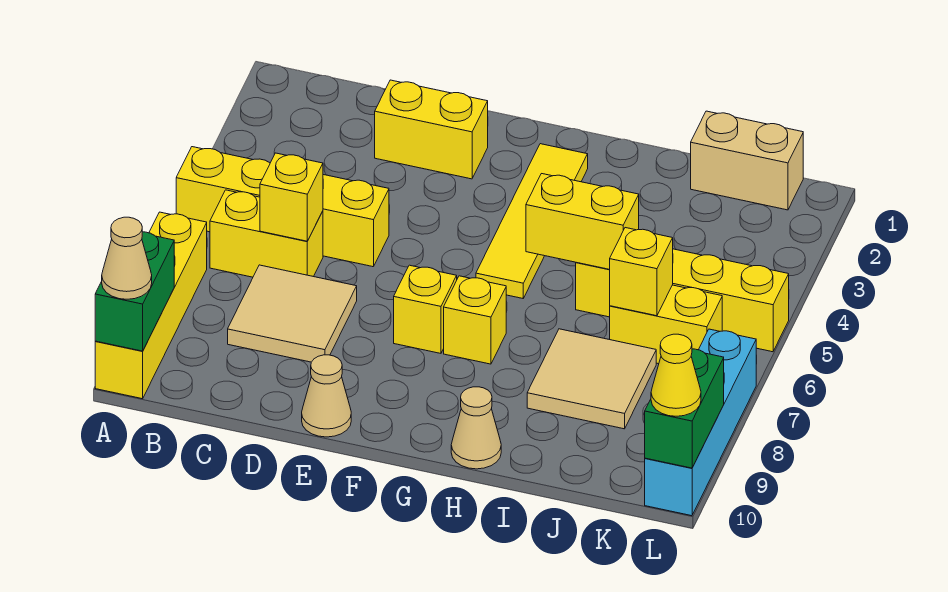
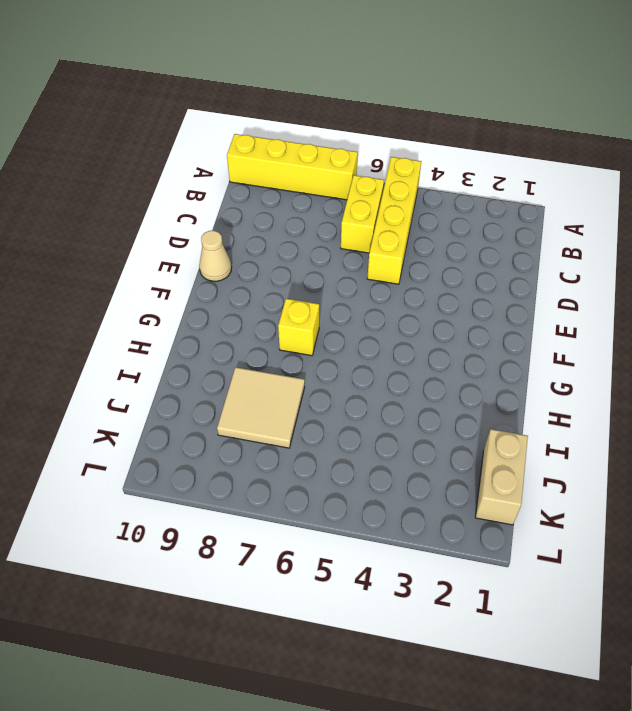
none -> tan tile C7:D8 level 1
none -> yellow brick D2:E2 level 1
none -> yellow brick F7 level 1

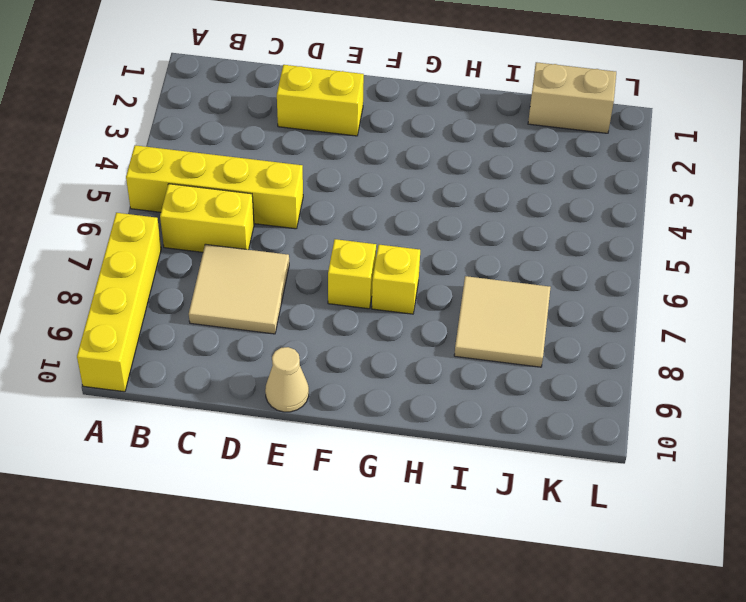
none -> yellow tile G2:G5 level 1
none -> tan cone H10 level 1
none -> yellow brick I5:L5 level 1

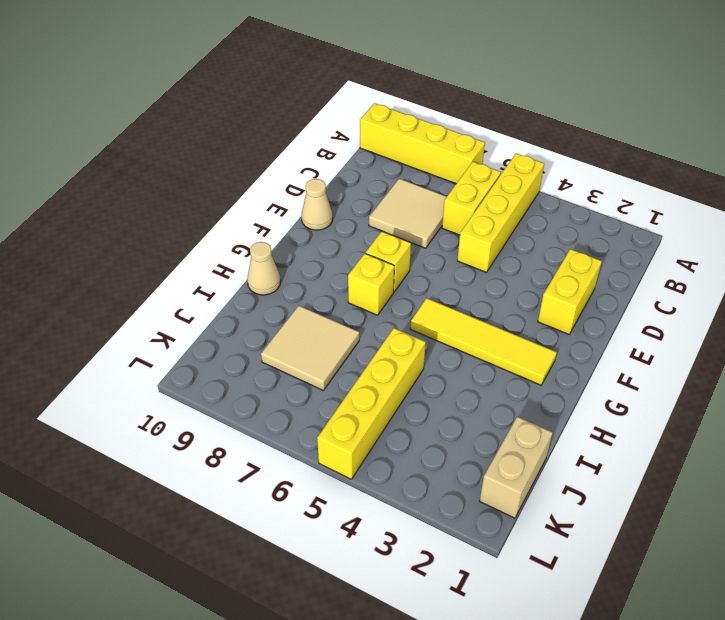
none -> yellow brick J6:K6 level 1
none -> cyan brick L7:L10 level 1
none -> green brick A9:A10 level 2

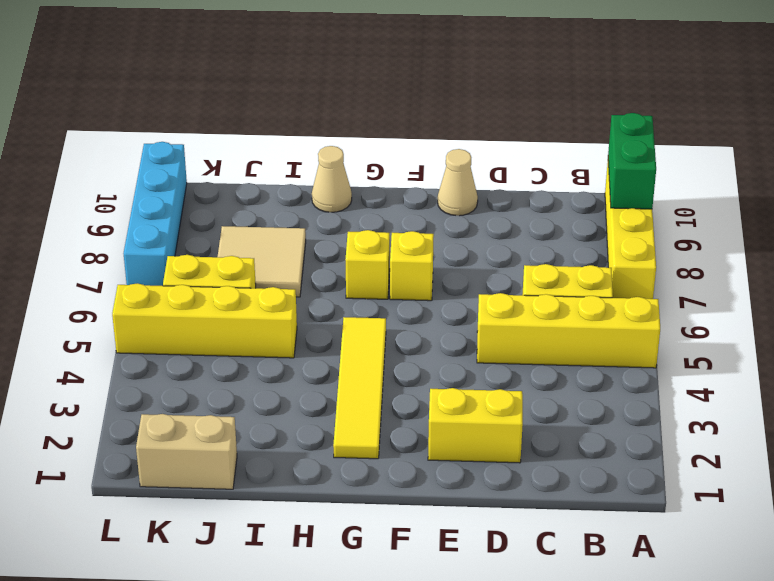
none -> tan tile C7:D8 level 1
none -> yellow brick C6 level 2
none -> yellow brick H5:I5 level 2

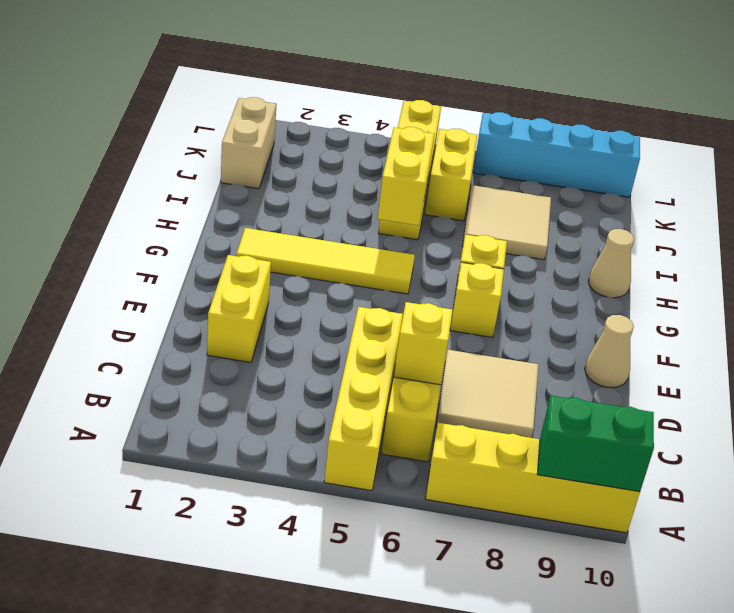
none -> yellow brick J6 level 2
none -> green brick L9:L10 level 2
none -> tan cone A10 level 3

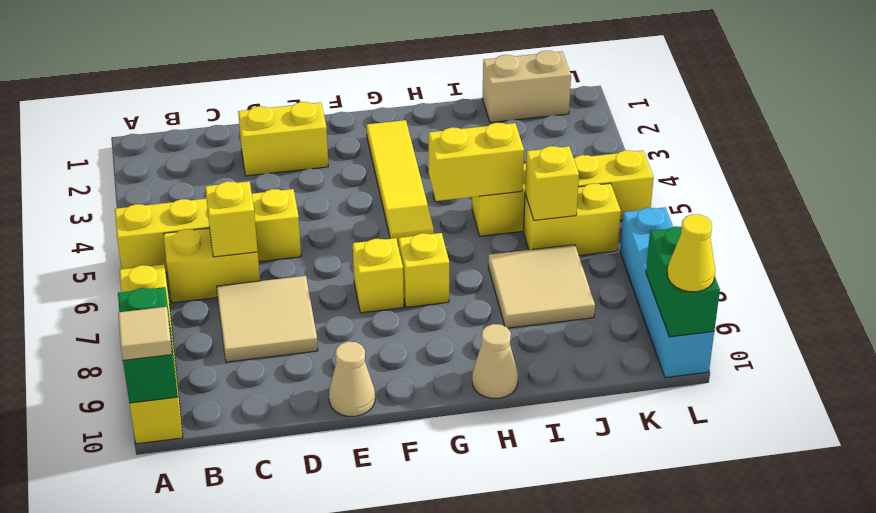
tan tile A10 level 3 -> tan cone A10 level 3

